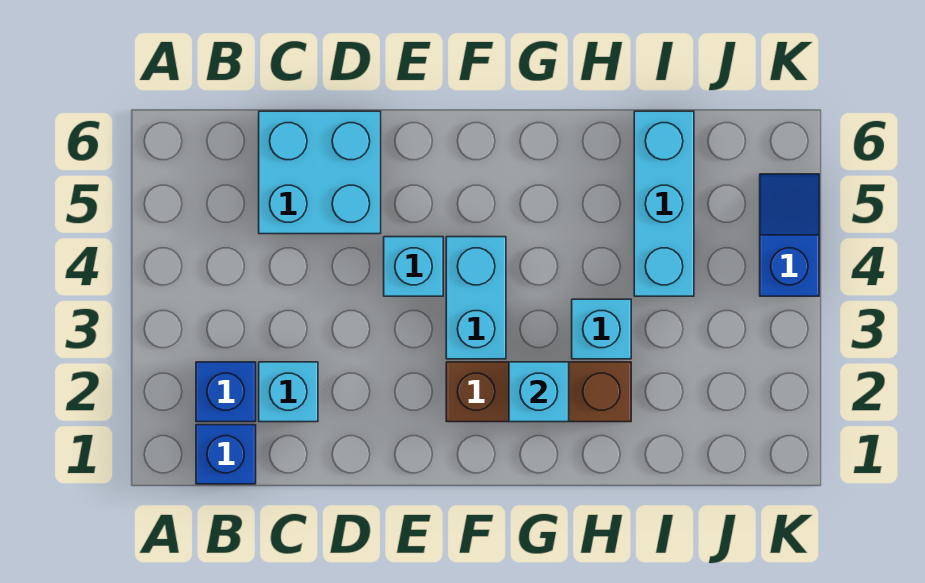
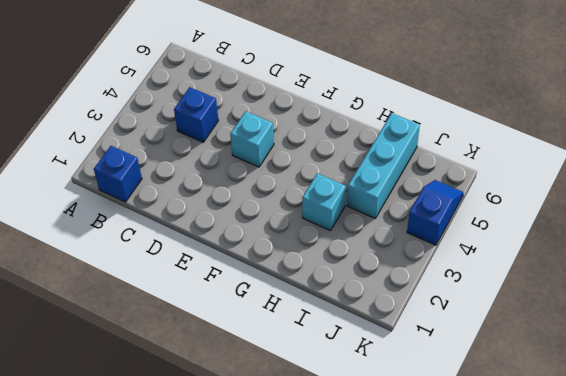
blue brick C4 level 1 -> blue brick B2 level 1
none -> cyan brick C2 level 1
none -> cyan brick C5:D6 level 1

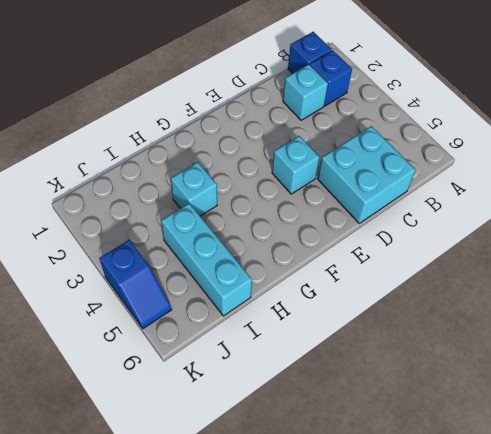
none -> brown brick F2:H2 level 1
none -> cyan brick F3:F4 level 1

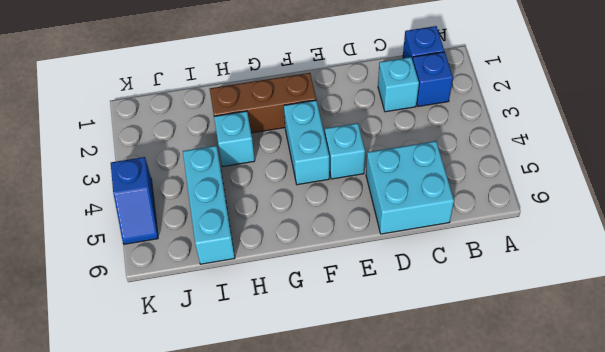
none -> cyan brick G2 level 2

